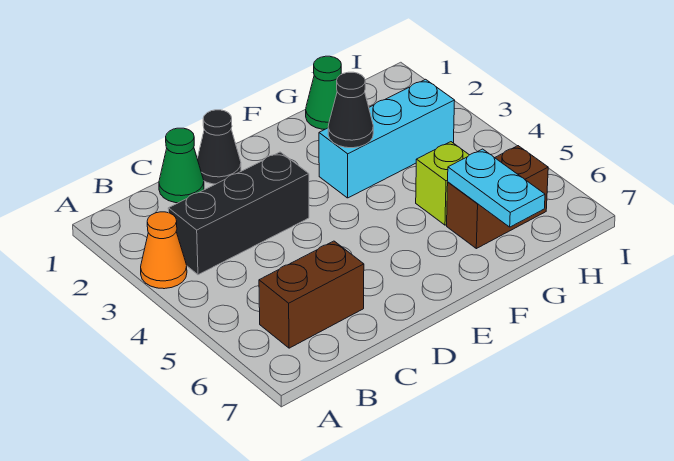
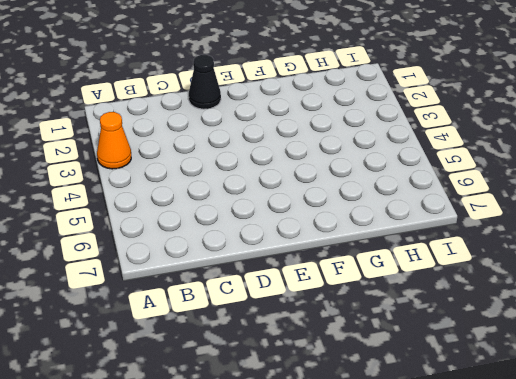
none -> black brick B3:D3 level 1
none -> brown brick B6:C6 level 1

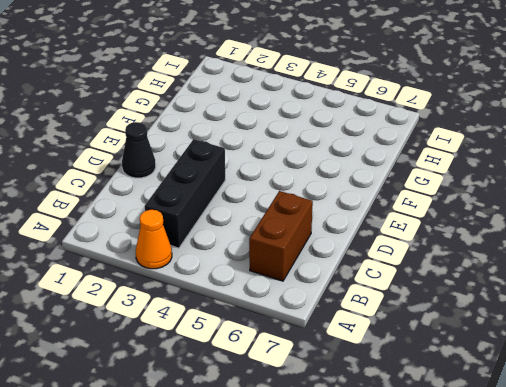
none -> green cone C1 level 1
none -> cyan brick F3:H3 level 1

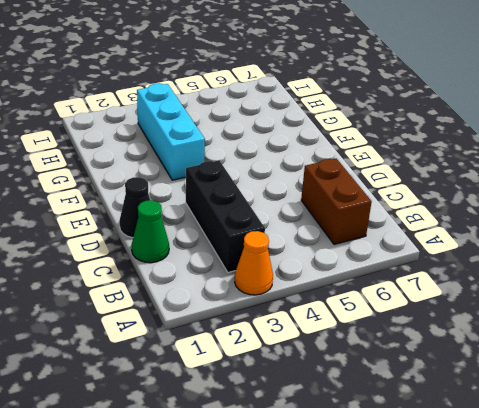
none -> green cone G1 level 1
none -> lime brick G5 level 1

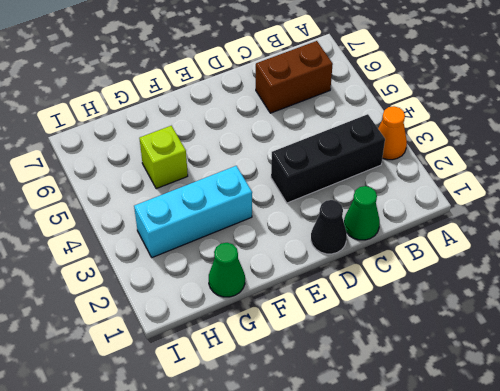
none -> brown brick G6:H6 level 1
none -> black cone F3 level 2

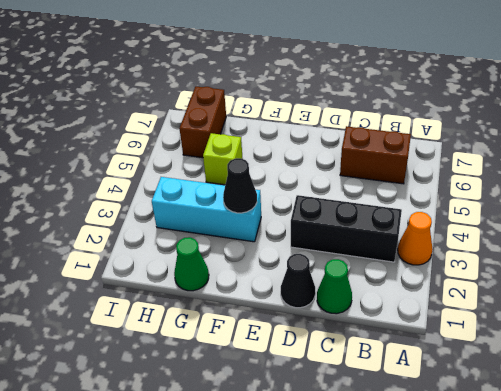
brown brick H6:H7 level 1 -> brown brick G6:H6 level 1
none -> cyan plate G6:G7 level 2

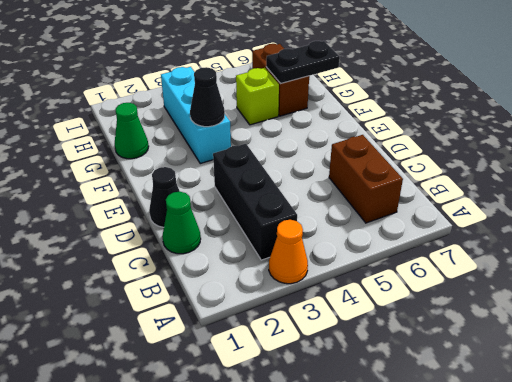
black plate G6:G7 level 2 -> cyan plate G6:G7 level 2

